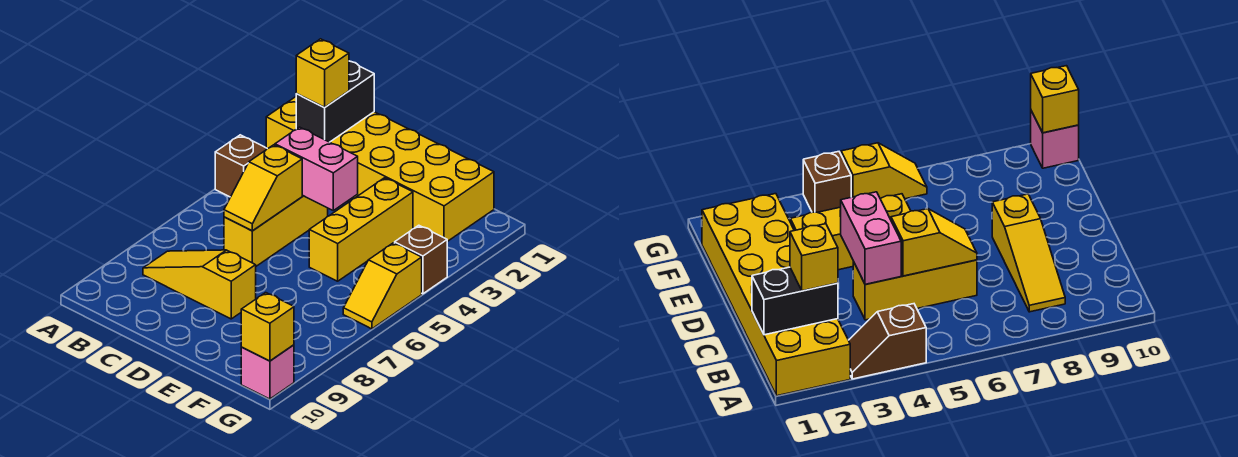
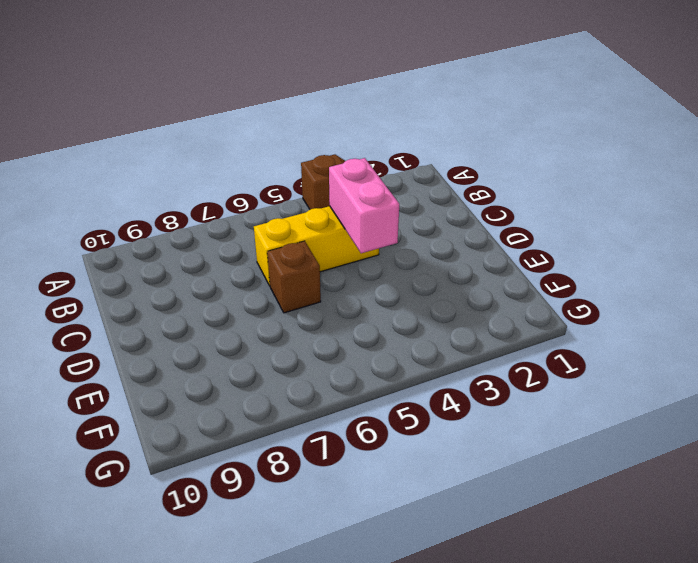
brown brick D6 level 1 -> brown brick G4 level 1
none -> yellow brick A1:F2 level 1
none -> yellow slope B8:D8 level 1 top D
none -> yellow brick E3:E5 level 1

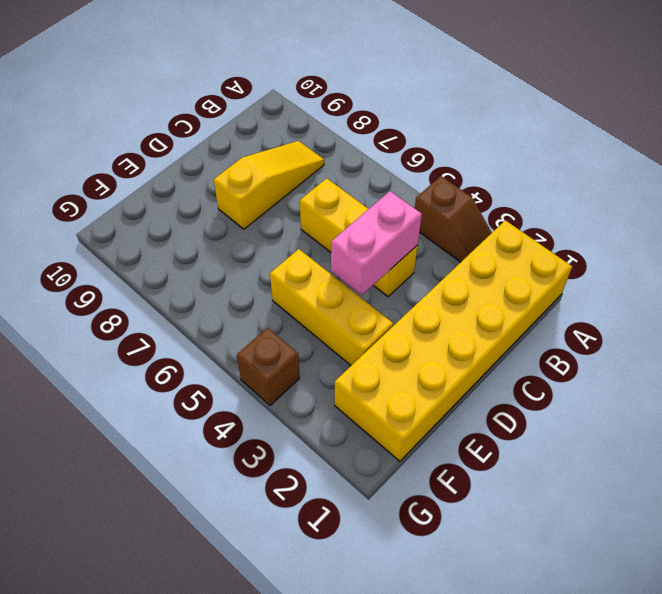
none -> yellow slope G5:G6 level 1 top 5
none -> pink brick G10 level 1
none -> black brick B1:B2 level 2

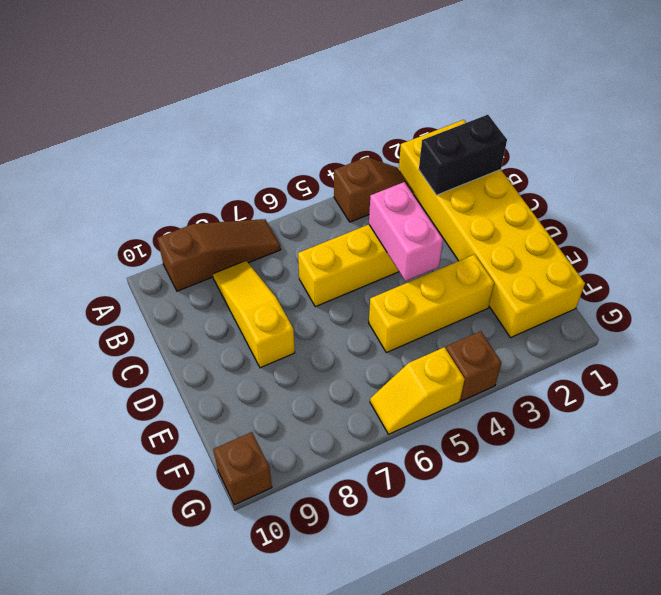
brown slope A7:A9 level 1 top 9 -> none
brown brick G10 level 1 -> pink brick G10 level 1
none -> yellow slope C5:C6 level 2 top 5
none -> yellow brick G10 level 2
none -> yellow brick B2 level 3

